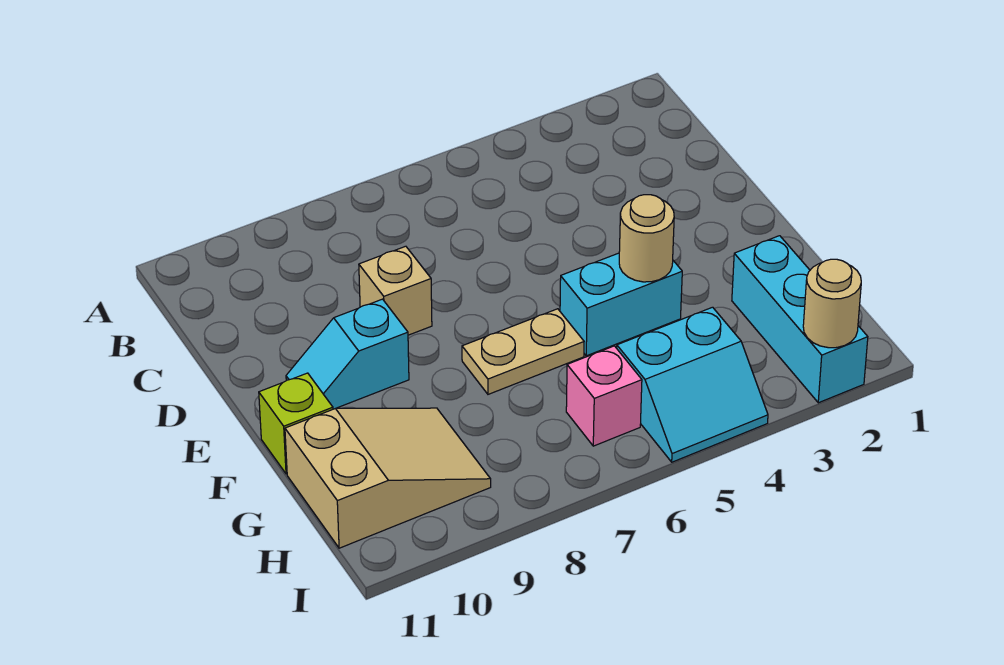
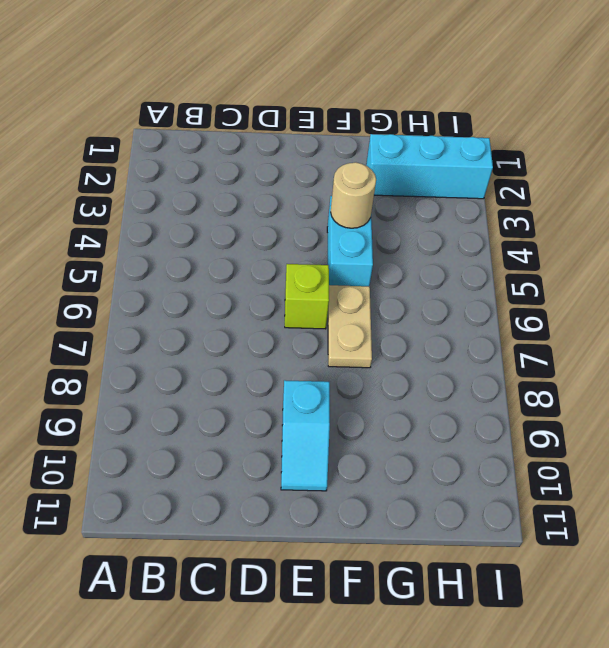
lime brick E6 level 1 -> lime brick F11 level 1
none -> tan brick D8 level 1
none -> tan slope G9:H11 level 1 top 11

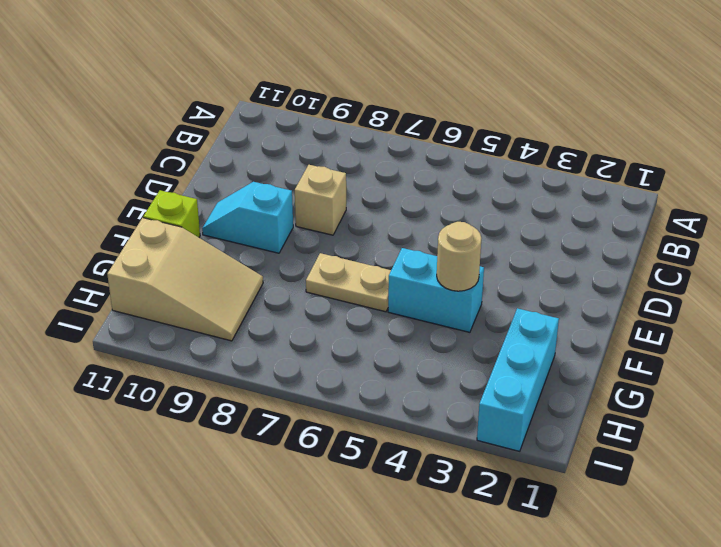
none -> cyan slope H4:I5 level 1 top H
none -> pink brick H6 level 1

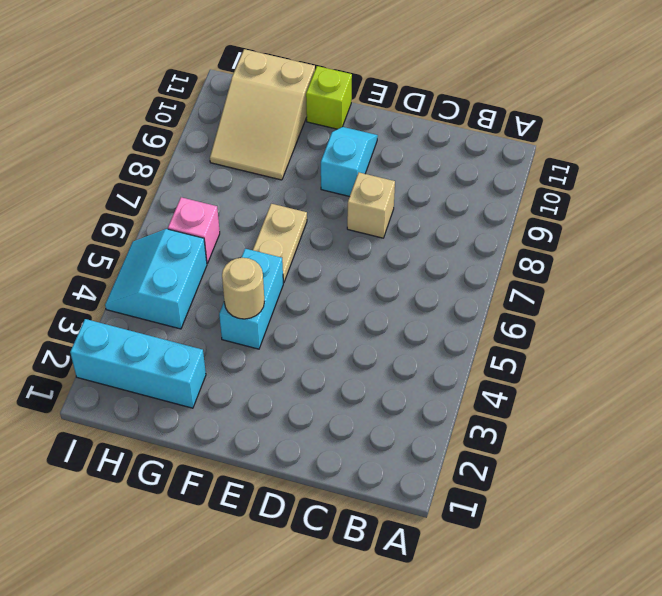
none -> tan round brick I2 level 2

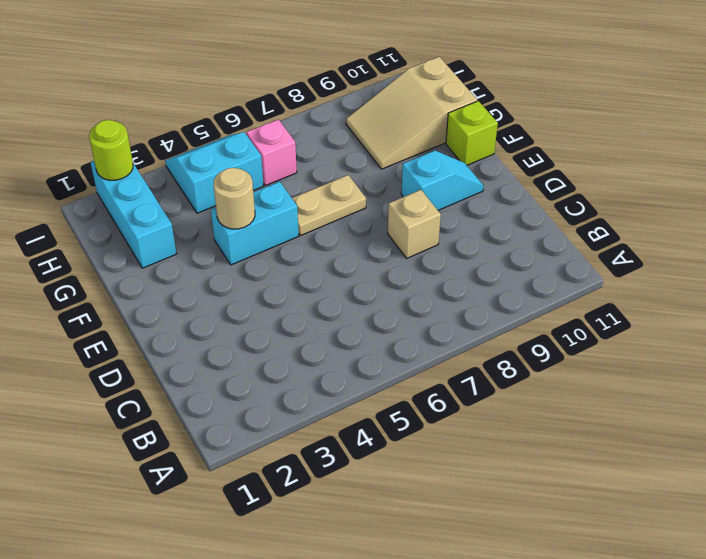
lime round brick I2 level 2 -> tan round brick I2 level 2

